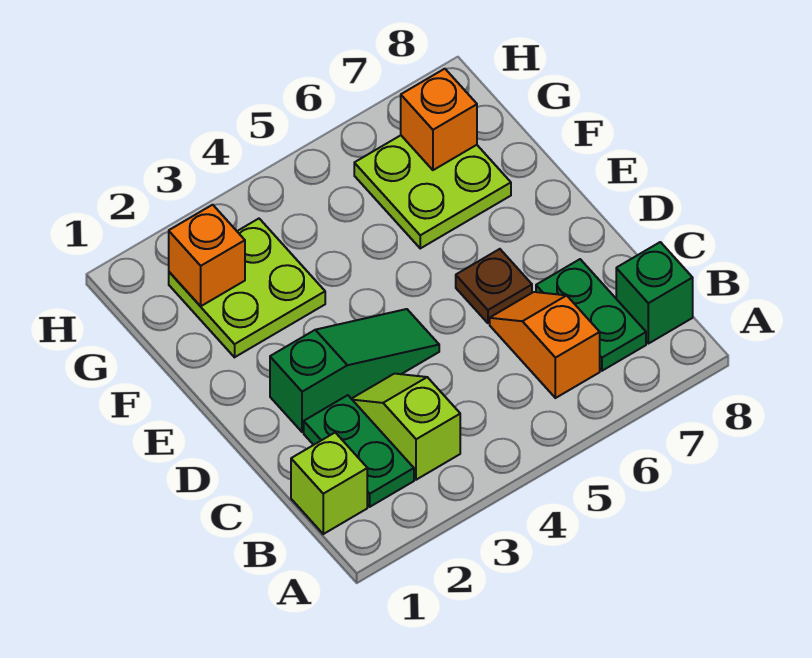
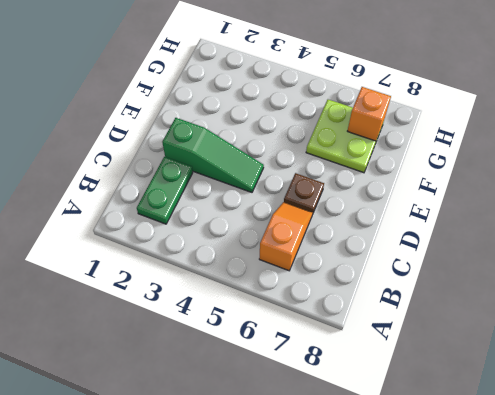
none -> lime brick B1 level 1
none -> lime slope B3:C3 level 1 top B
none -> green plate B7:C7 level 1

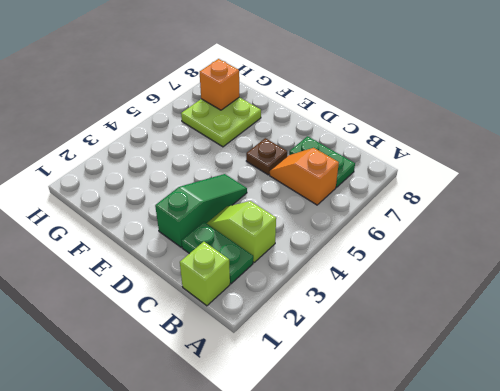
none -> green brick B8 level 1
none -> lime plate F2:G3 level 1
none -> orange brick G2 level 2

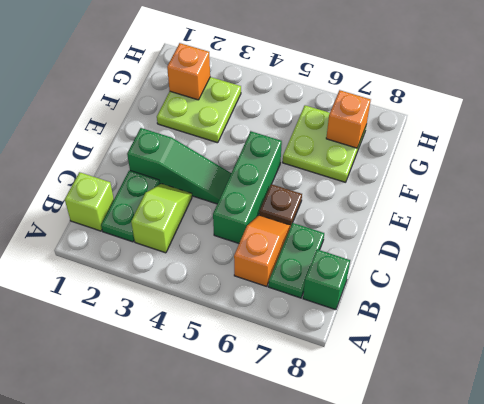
green brick C5:E5 level 1 -> none

